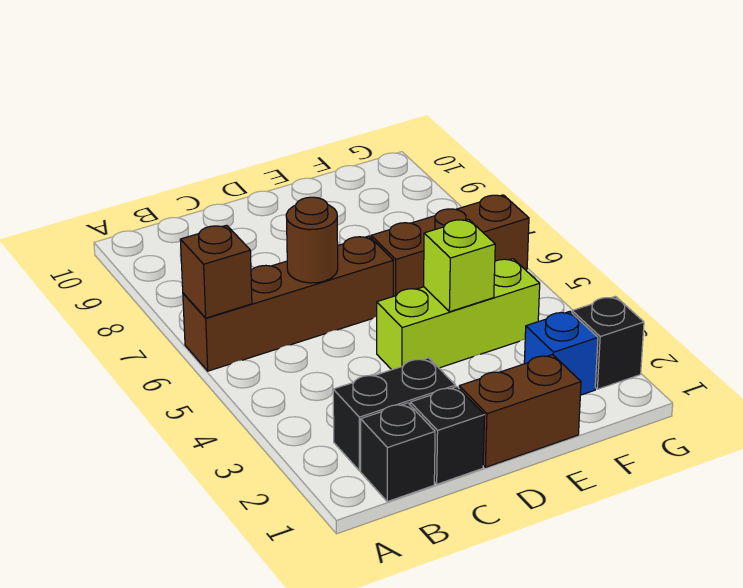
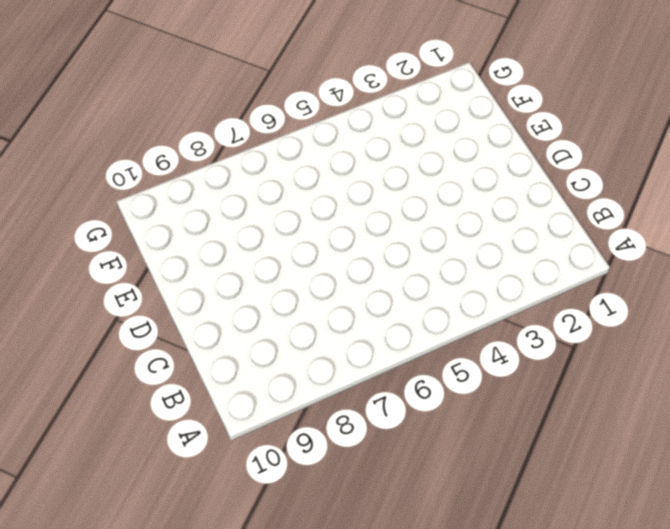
none -> brown brick A6:D6 level 1
none -> black brick B1 level 1
none -> black brick B2:C2 level 1

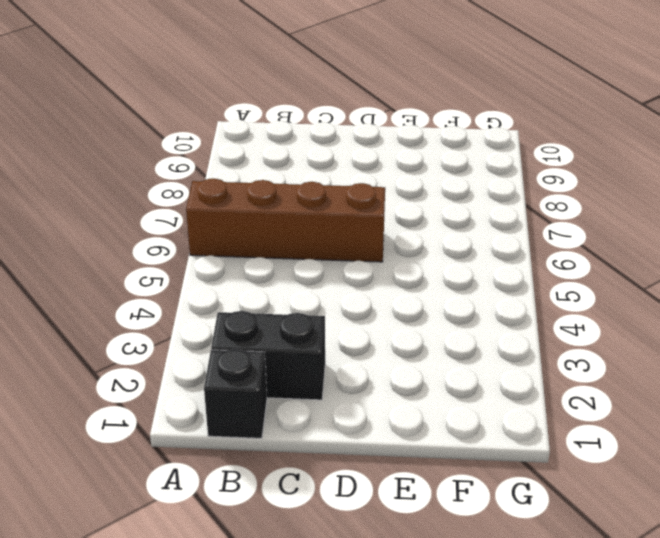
none -> black brick C1 level 1
none -> brown brick D1:E1 level 1
none -> lime brick D4:F4 level 1

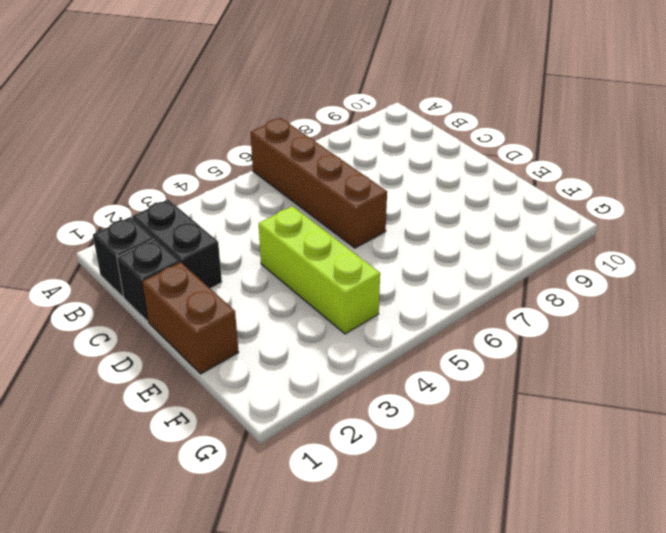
none -> brown brick E6:G6 level 1
none -> blue brick F2 level 1
none -> black brick G2 level 1

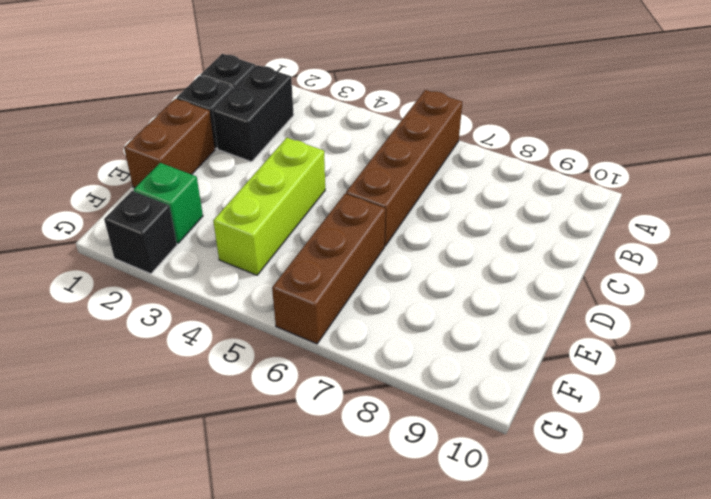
green brick F2 level 1 -> blue brick F2 level 1
none -> brown brick A6 level 2
none -> brown round brick C6 level 2
none -> lime brick E4 level 2

